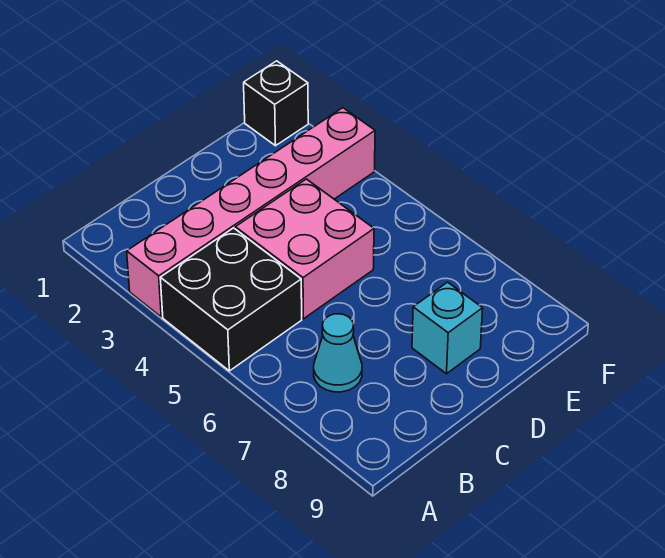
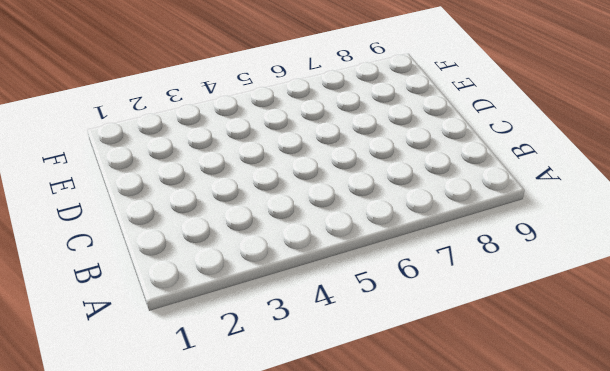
none -> pink brick A3:F3 level 1
none -> black brick A4:B5 level 1

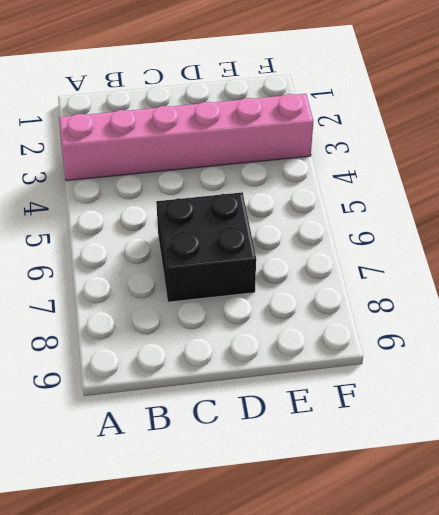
black brick C6:D7 level 1 -> black brick A4:B5 level 1
none -> cyan cone B7 level 1
none -> pink brick C4:D5 level 1

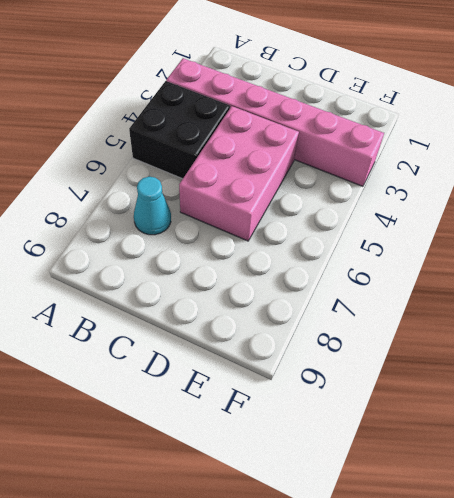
pink brick C4:D6 level 1 -> pink brick C4:D5 level 1
none -> cyan brick D8 level 1
none -> black brick F1 level 1

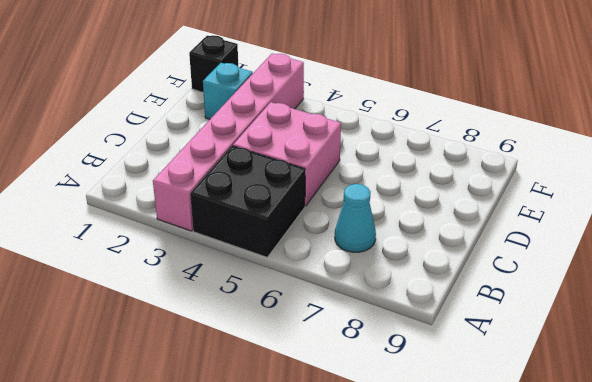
cyan brick E2 level 1 -> cyan brick D8 level 1

